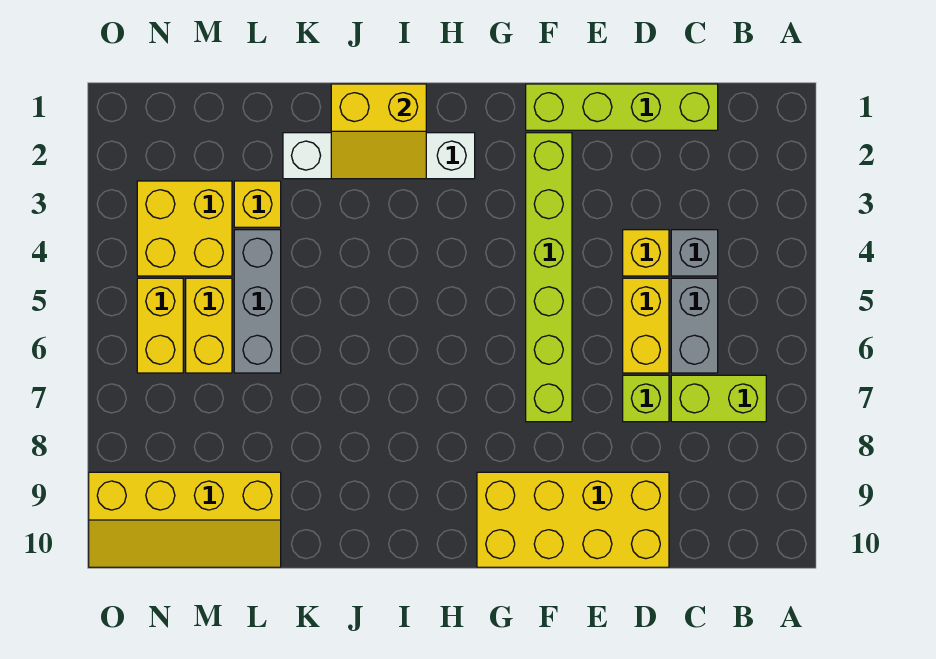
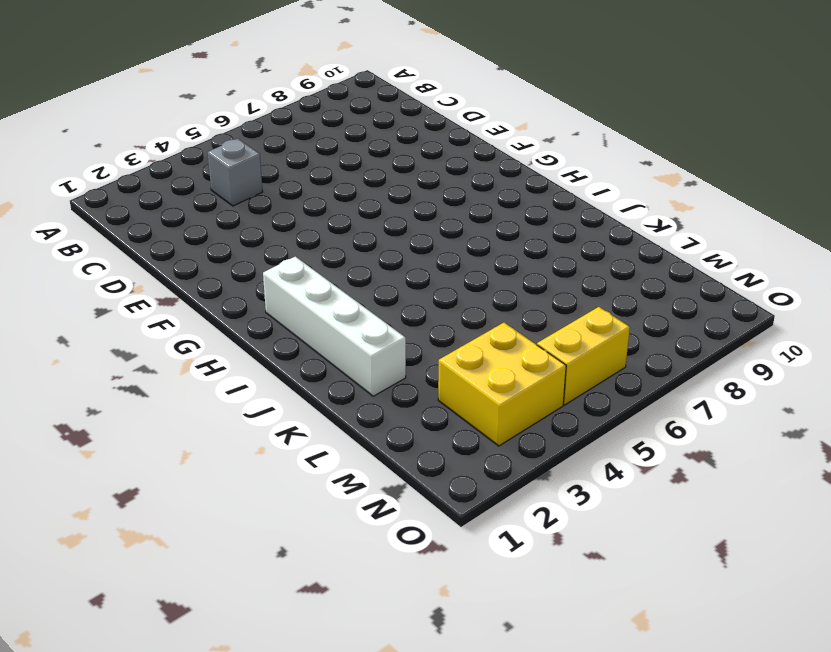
none -> lime brick B7:C7 level 1
none -> lime brick C1:F1 level 1
none -> grey brick C5:C6 level 1

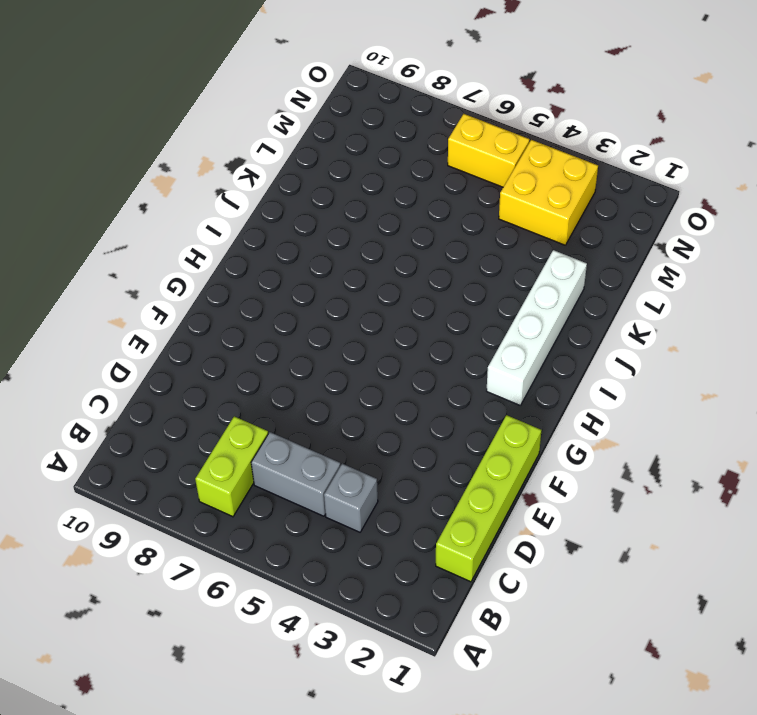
none -> yellow brick D4 level 1
none -> yellow brick D5:D6 level 1
none -> lime brick D7 level 1

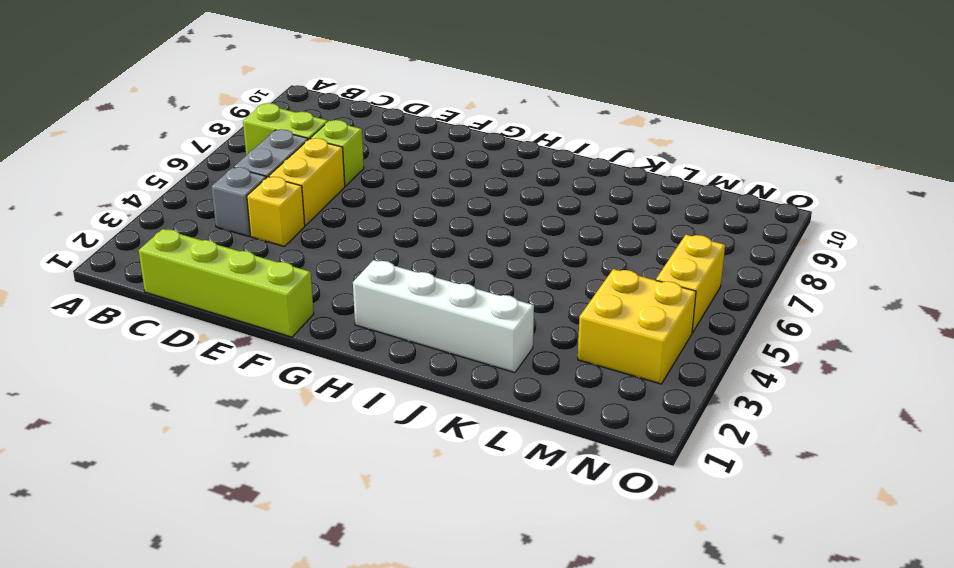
none -> yellow brick D9:G10 level 1
none -> lime brick F2:F7 level 1
none -> yellow brick L3 level 1

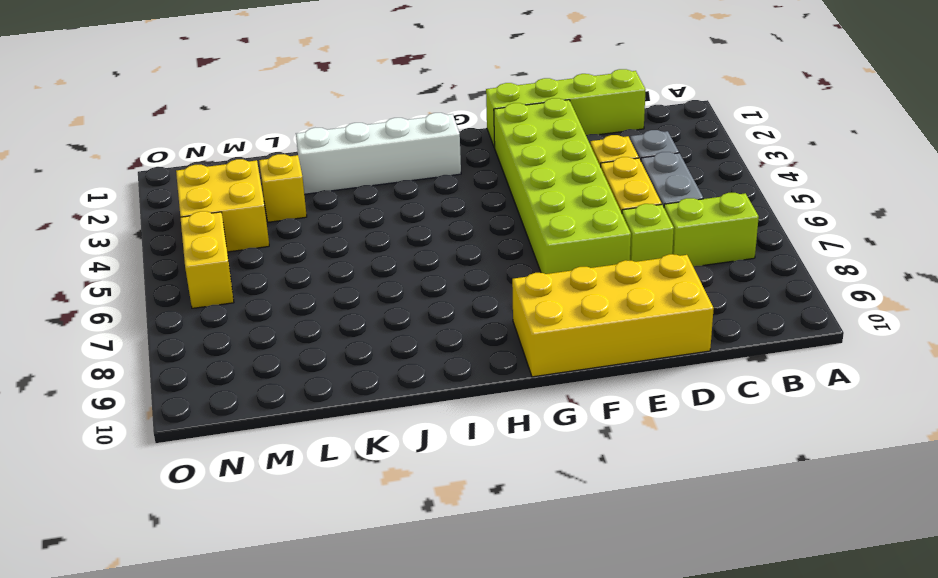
lime brick E2:F7 level 1 -> lime brick F2:F7 level 1
none -> grey brick L4:L6 level 1
none -> yellow slope L9:O10 level 1 top 9
none -> yellow brick M5:M6 level 1

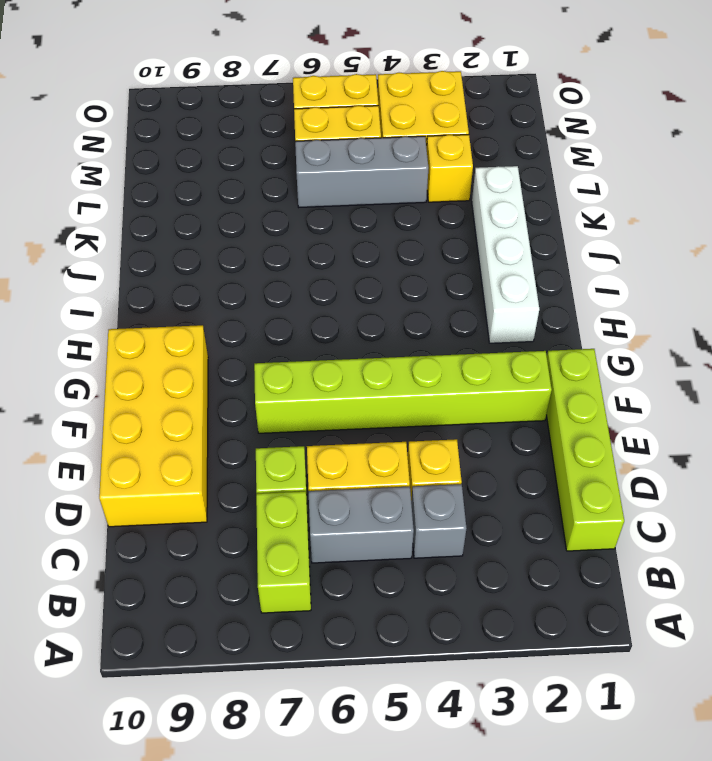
none -> yellow slope L9:O10 level 1 top 9
none -> yellow slope I1:J2 level 2 top 1

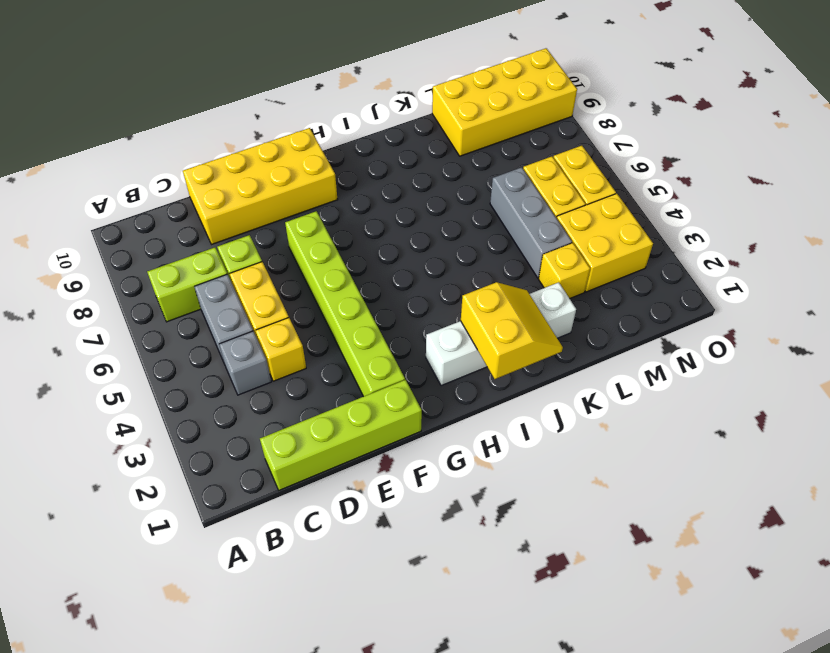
yellow slope I1:J2 level 2 top I -> yellow slope I1:J2 level 2 top 1
yellow brick L9:O10 level 1 -> yellow slope L9:O10 level 1 top 9

